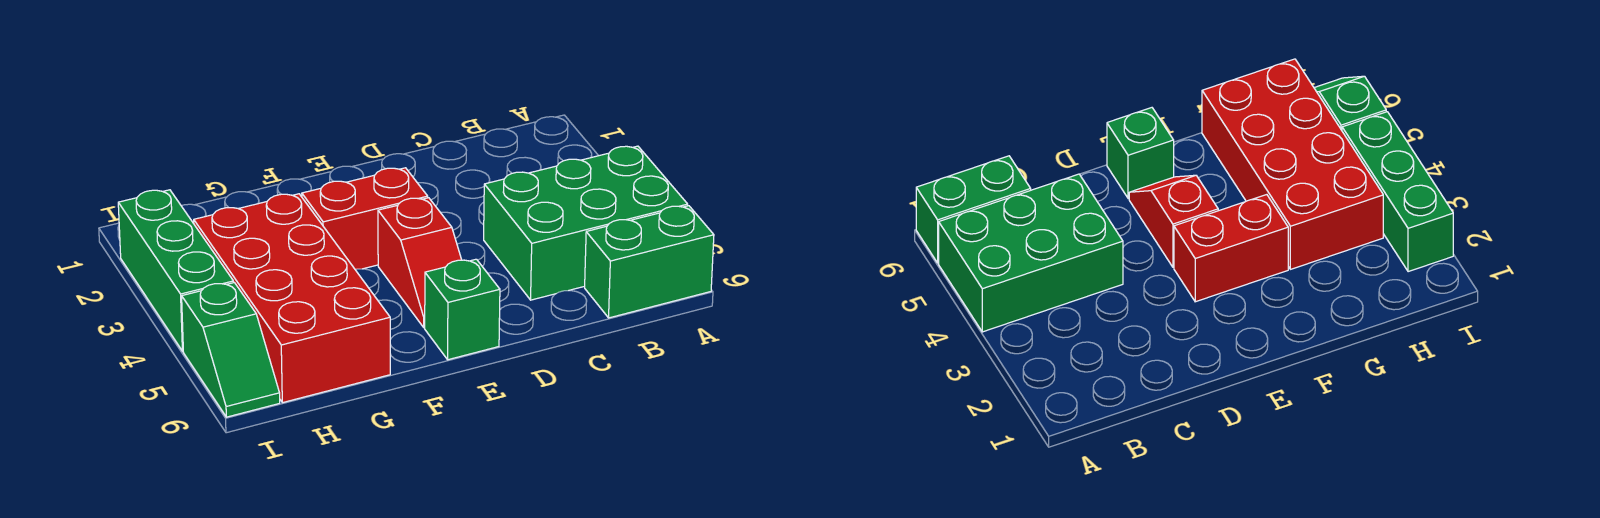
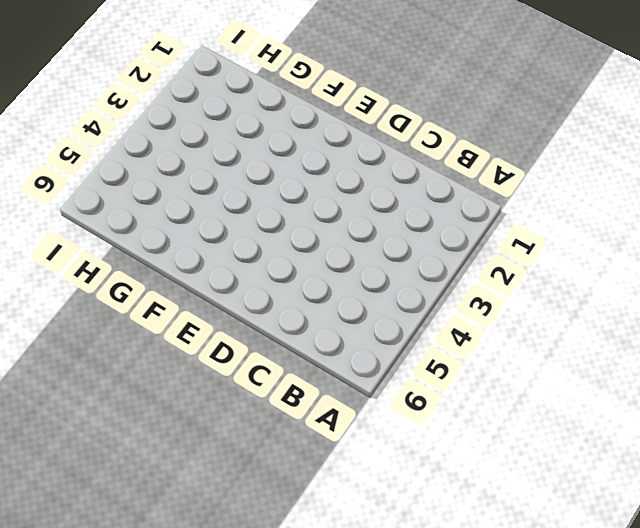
none -> green brick A4:C5 level 1
none -> green brick A6:B6 level 1

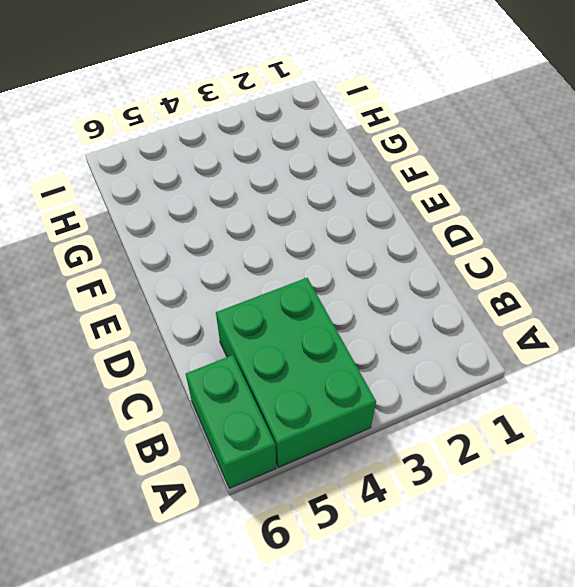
none -> red brick E3:F3 level 1
none -> red slope E4:E5 level 1 top 4

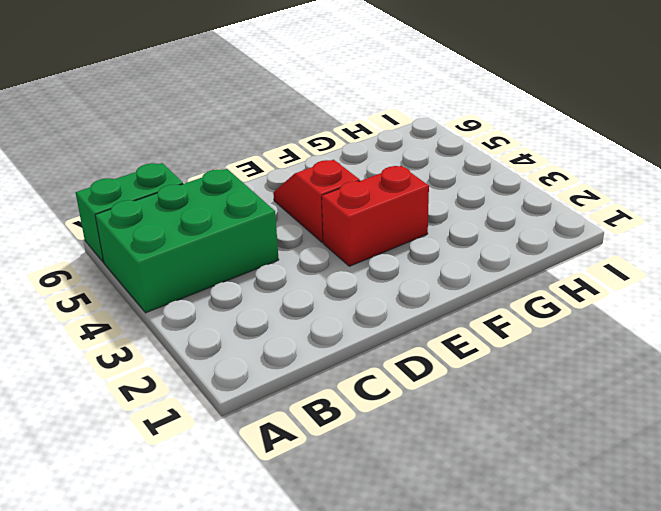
none -> green brick E6 level 1
none -> red brick G3:H6 level 1

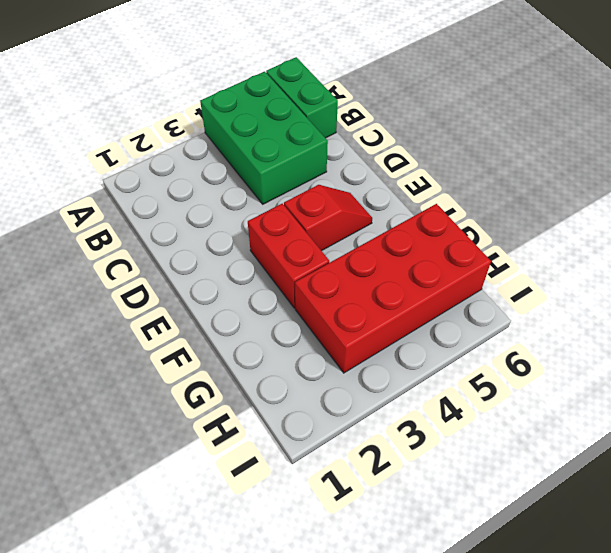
none -> green brick E6 level 1
none -> green brick I2:I4 level 1

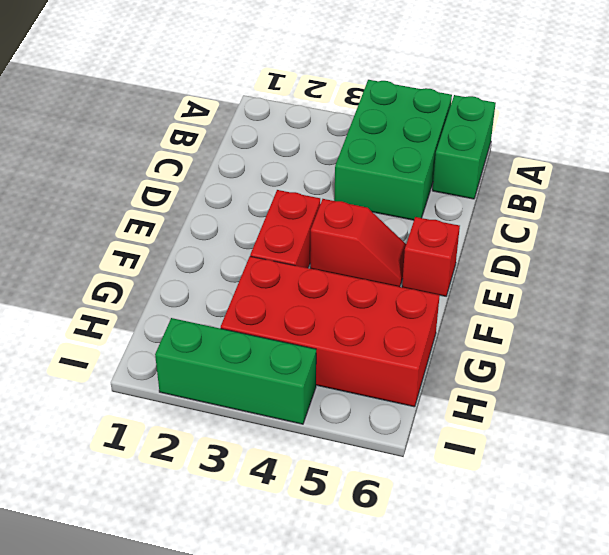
red brick E6 level 1 -> green brick E6 level 1
none -> green slope I5:I6 level 1 top 5

